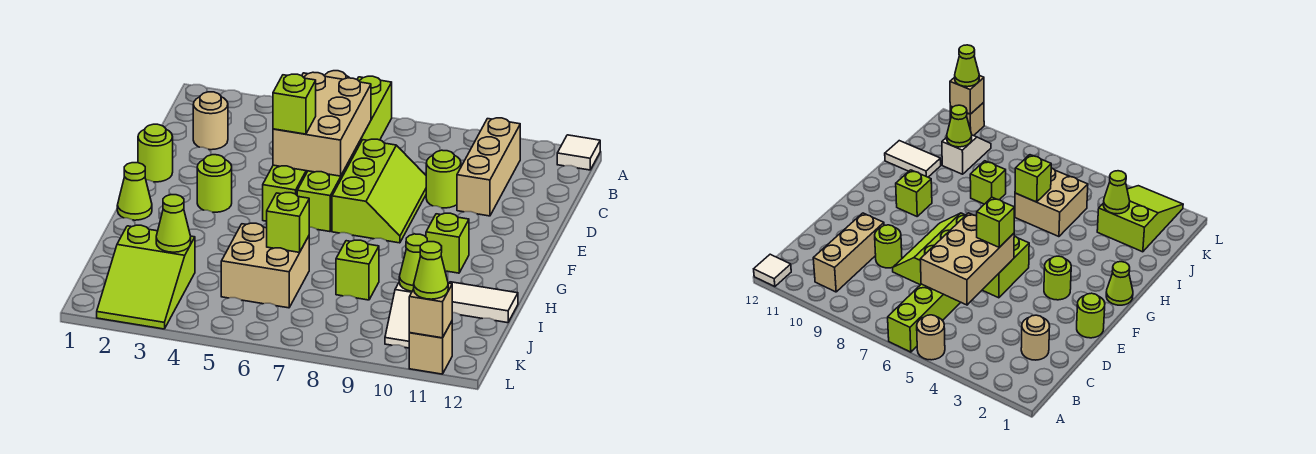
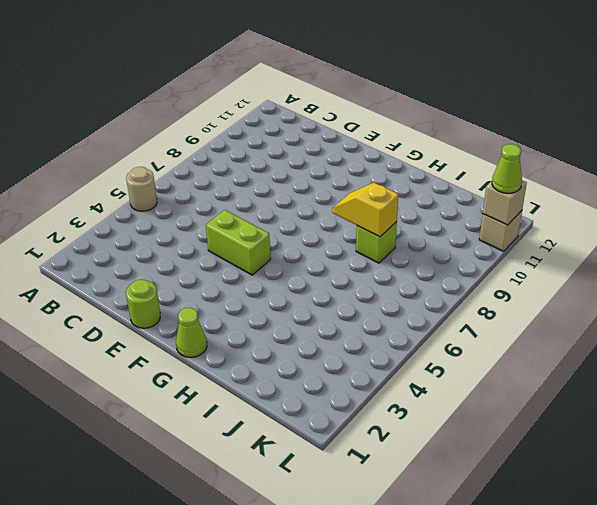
yellow slope H8:I8 level 2 top I -> none
none -> lime brick A6:F6 level 1
none -> white tile A12 level 1
none -> tan brick B10:D10 level 1

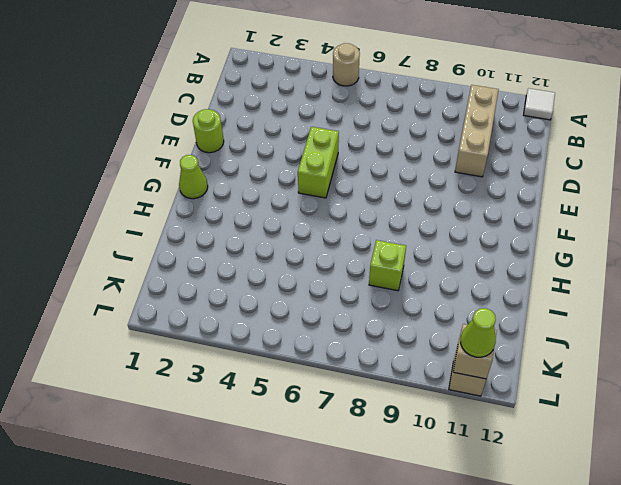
none -> lime brick A6:F6 level 1
none -> tan round brick C2 level 1
none -> lime slope D7:F8 level 1 top 7

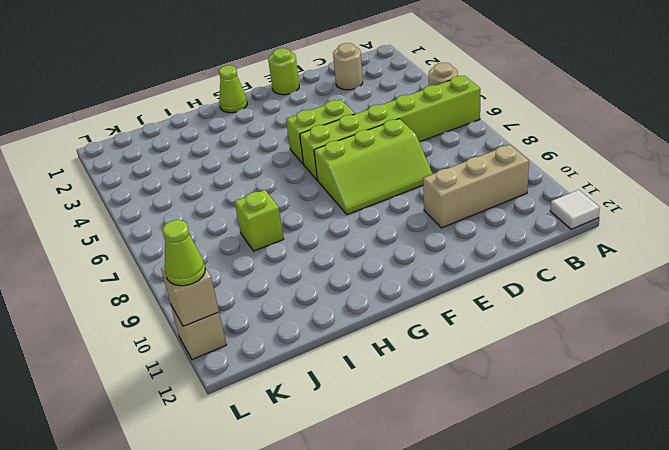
none -> lime round brick D9 level 1
none -> lime round brick F3 level 1
none -> lime brick G10 level 1

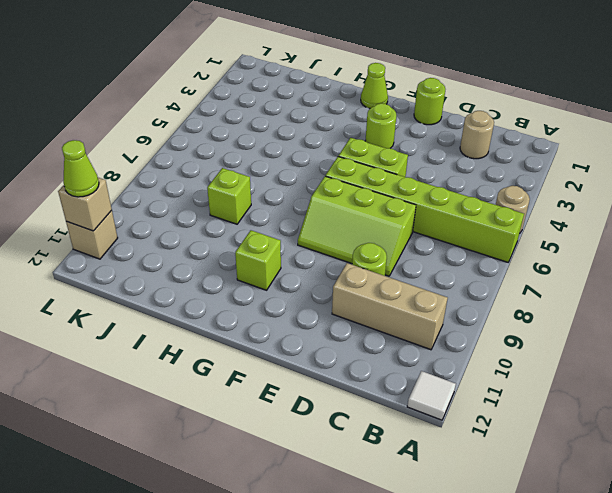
none -> tan brick I5:J6 level 1
none -> white tile I11:I12 level 1
none -> lime slope J2:L3 level 1 top J

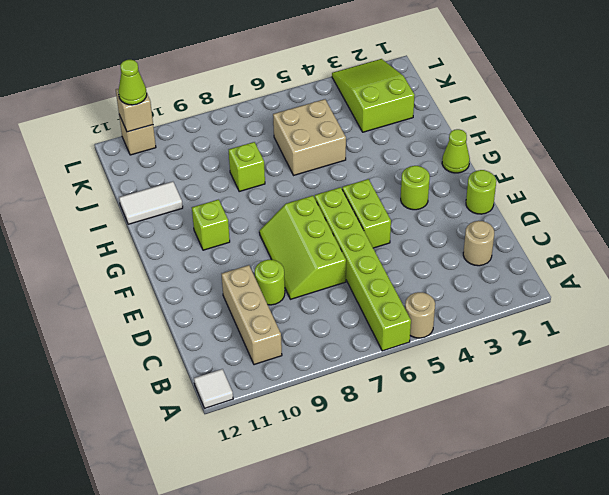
none -> white slope J10:K10 level 1 top J
none -> tan brick C5:E6 level 2
none -> lime brick I6 level 2

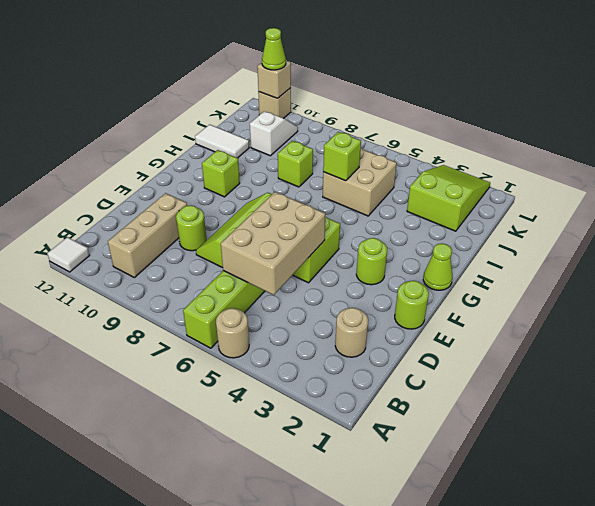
none -> lime cone J3 level 2
none -> lime cone J10 level 2
none -> lime brick E5 level 3

